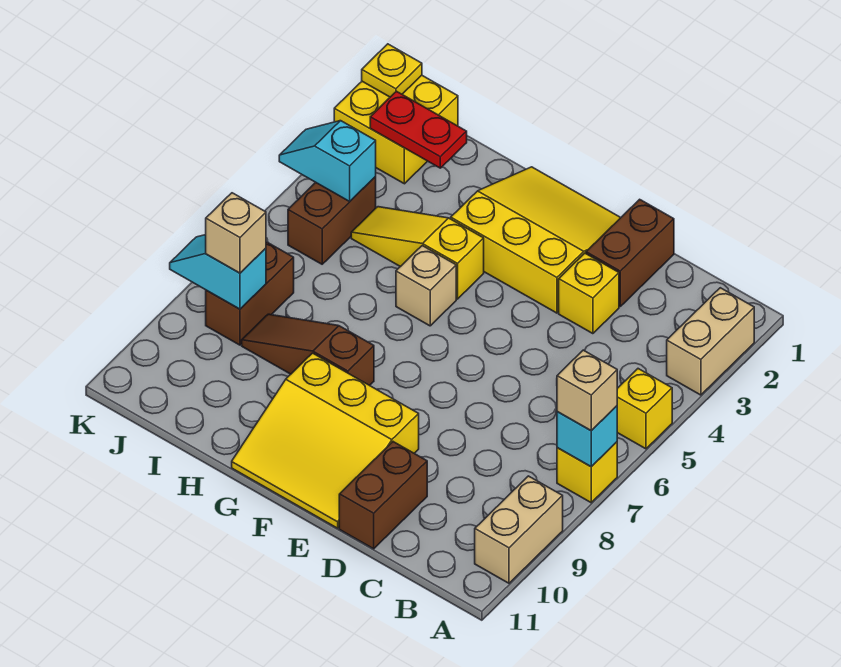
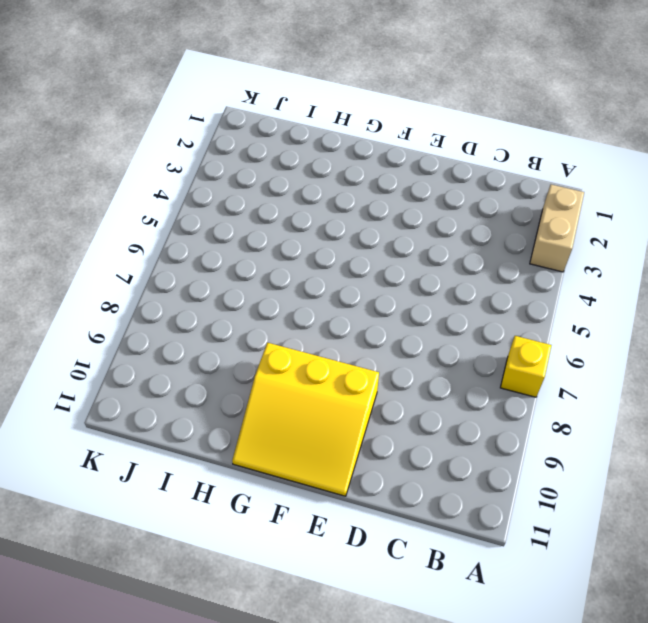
none -> yellow brick A5 level 1
none -> tan brick A9:A10 level 1
none -> brown brick D1:D2 level 1

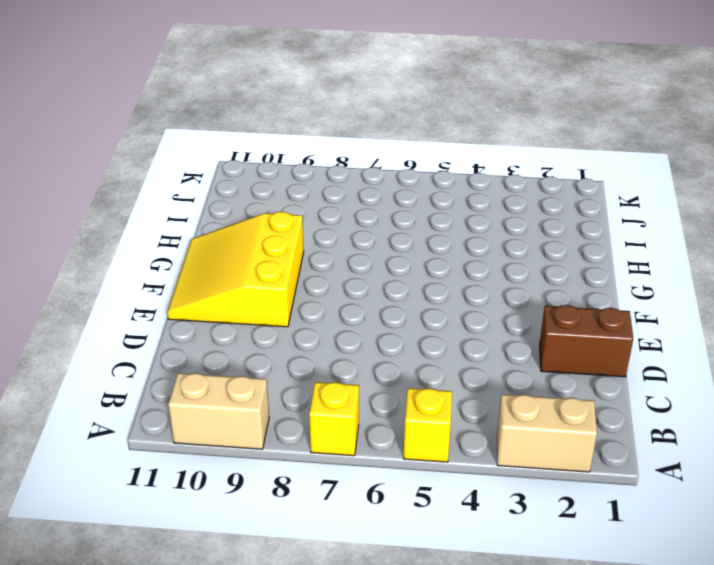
none -> yellow brick D3 level 1
none -> brown brick D10:D11 level 1
none -> yellow slope E1:G3 level 1 top 3

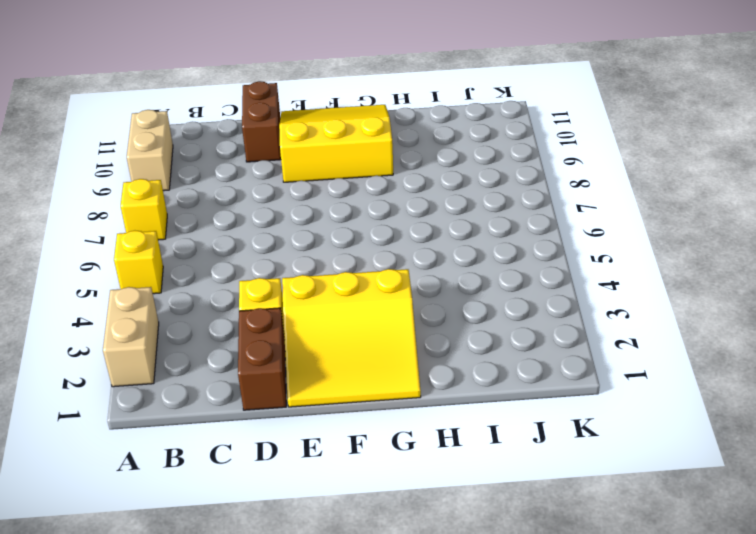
none -> yellow slope G4:I4 level 1 top G
none -> tan brick G5 level 1
none -> brown slope G8:I8 level 1 top G

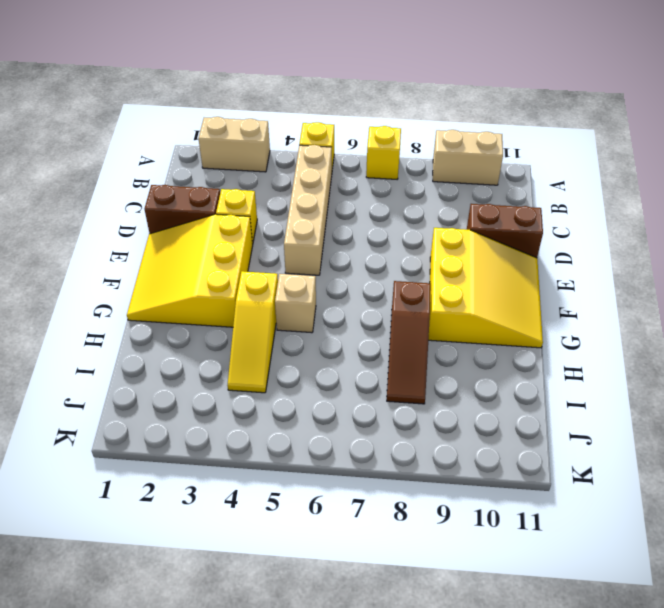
tan brick B5:E5 level 1 -> none
none -> yellow brick J1:K2 level 1
none -> brown brick J4:J5 level 1
none -> brown brick J7:J8 level 1

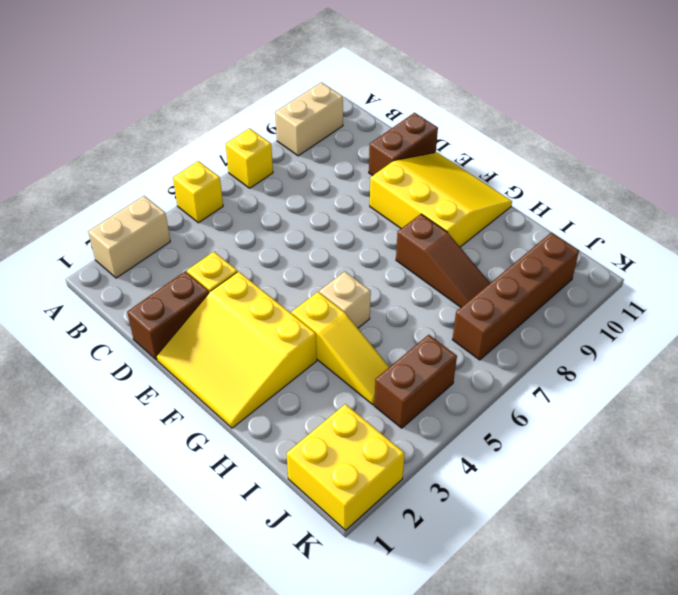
brown brick J7:J10 level 1 -> brown brick J7:J8 level 1
none -> cyan brick A7 level 2
none -> red plate I2:J2 level 2
none -> cyan slope J4:K4 level 2 top J

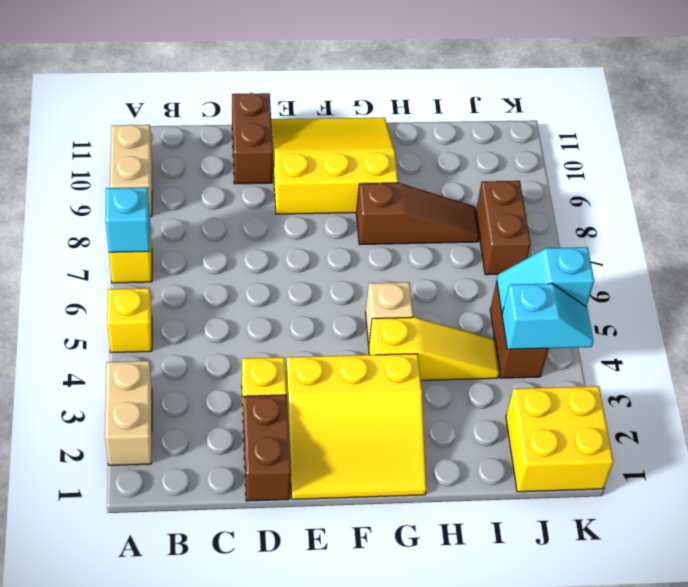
cyan slope J5:K5 level 2 top K -> cyan slope J8:K8 level 2 top J
none -> red plate I2:J2 level 2
none -> yellow plate K1 level 2
none -> tan brick A7 level 3

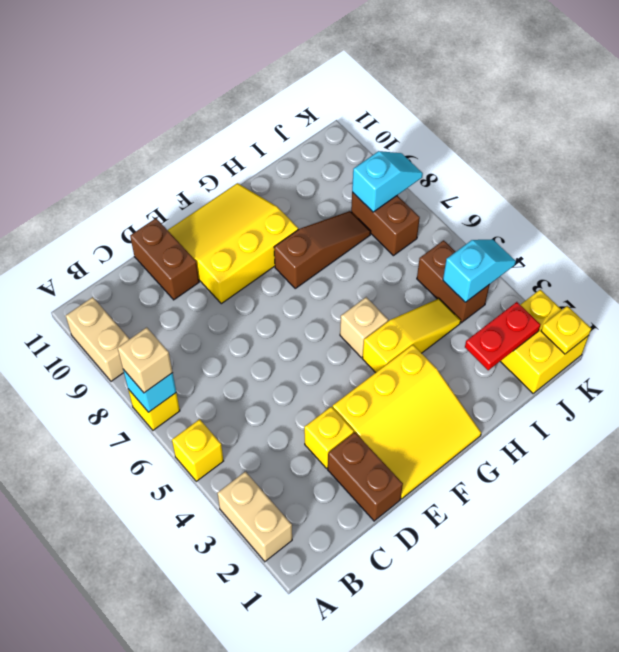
none -> tan brick J8 level 3

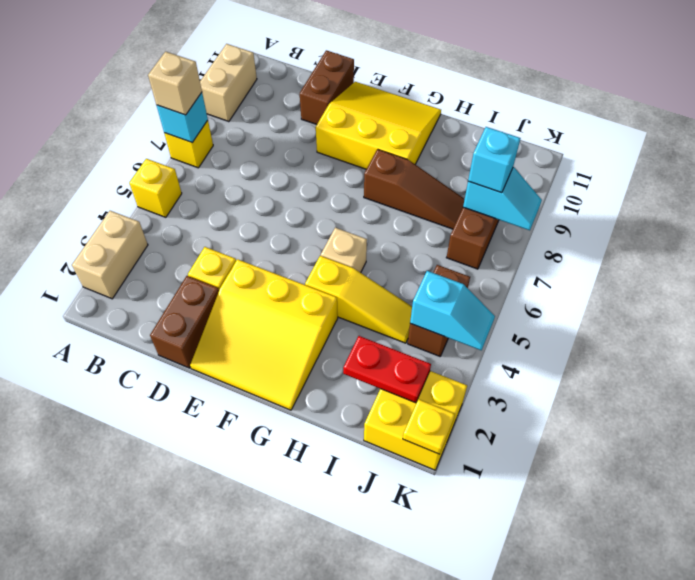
cyan brick J8 level 3 -> tan brick J8 level 3

